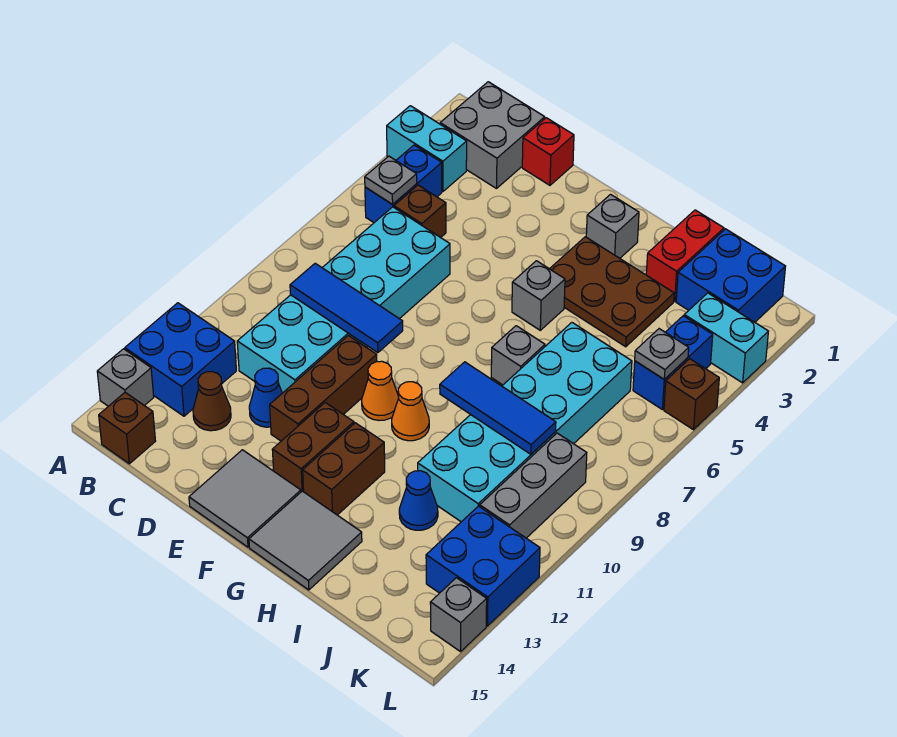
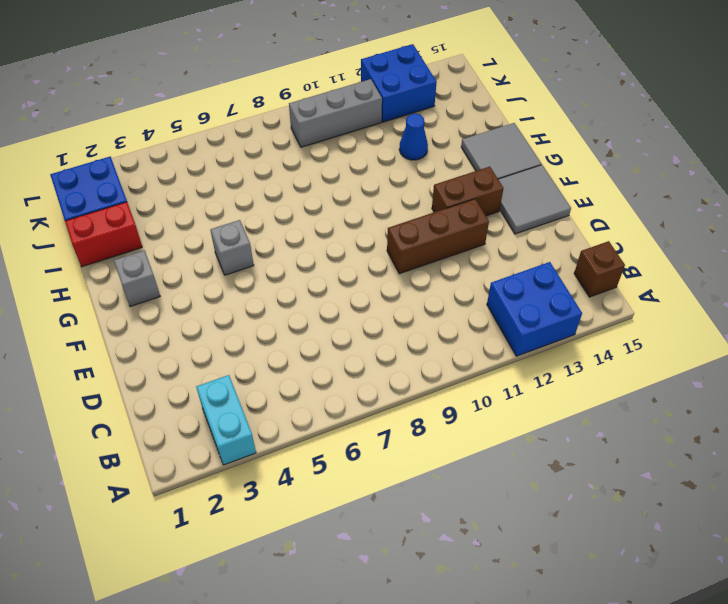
none -> grey brick A14 level 1
none -> grey brick B1:C2 level 1
none -> blue brick B4:B5 level 1
none -> brown brick C5 level 1

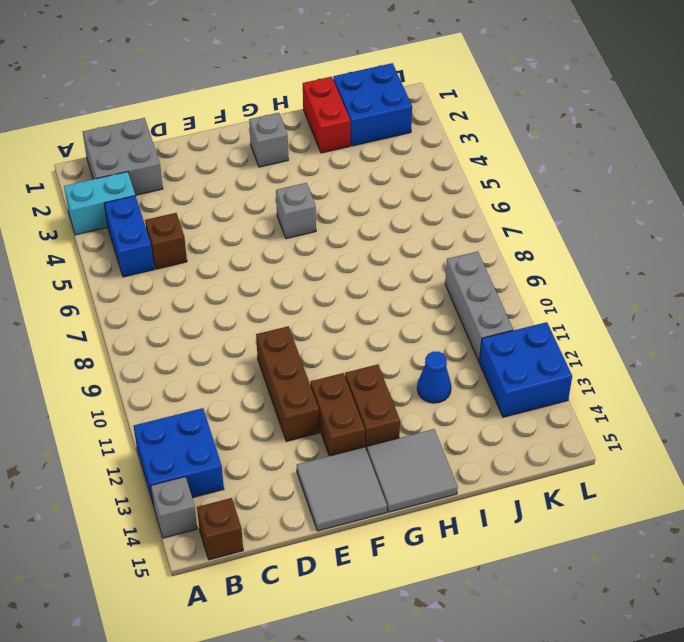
none -> cyan brick C6:D11 level 1
none -> brown cone C13 level 1
none -> red brick D1 level 1
none -> blue cone D12 level 1

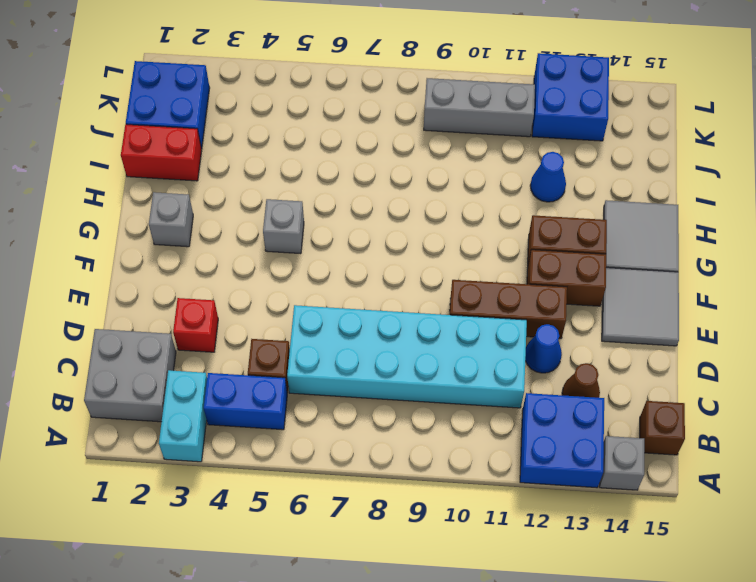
red brick D3 level 1 -> red brick D1 level 1
none -> orange cone F10 level 1
none -> brown plate G3:I4 level 1
none -> orange cone G10 level 1
none -> grey brick H7 level 1

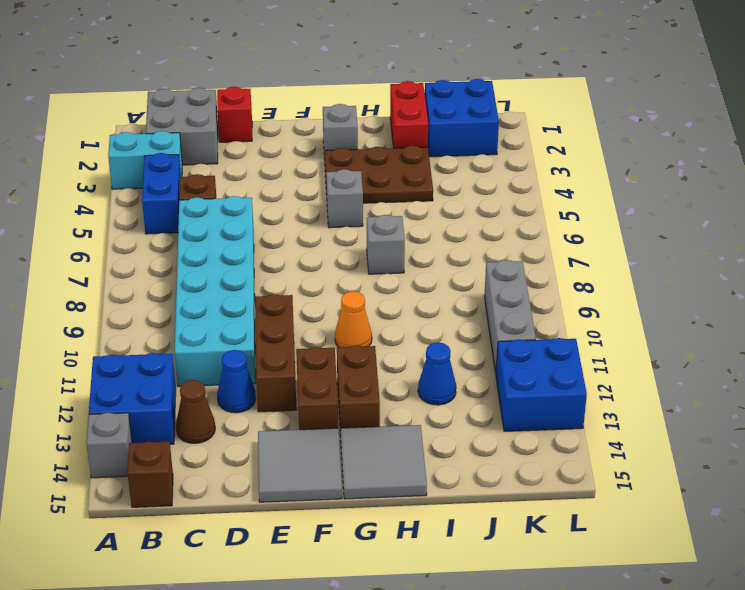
none -> orange cone F10 level 1
none -> cyan brick I6:J11 level 1
none -> cyan brick K3:L3 level 1
none -> blue brick K4:K5 level 1

